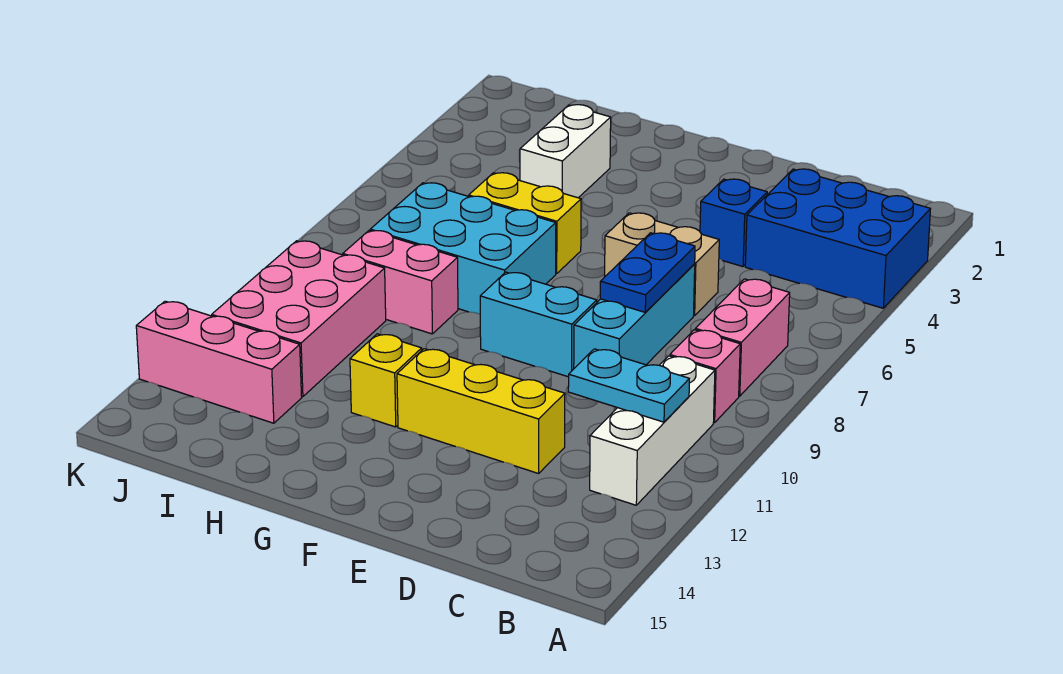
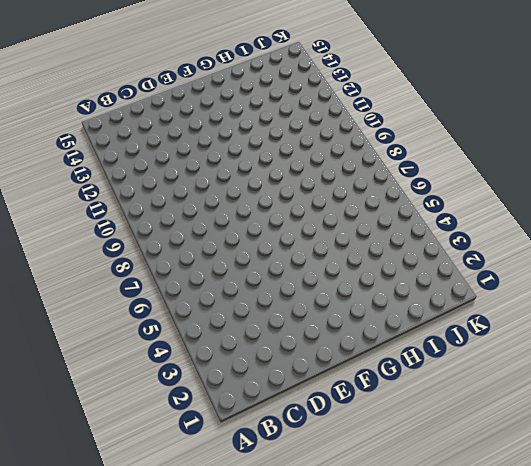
none -> blue brick A3:C4 level 1
none -> pink brick B7:B8 level 1
none -> pink brick B9 level 1

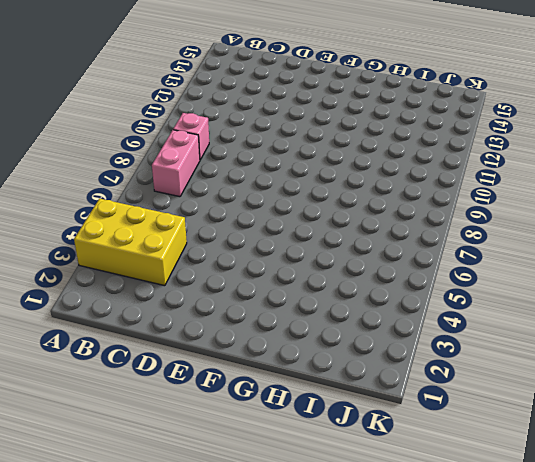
yellow brick A3:C4 level 1 -> blue brick A3:C4 level 1
none -> white brick B10:B12 level 1
none -> blue brick D4 level 1
none -> tan brick D6:E6 level 1

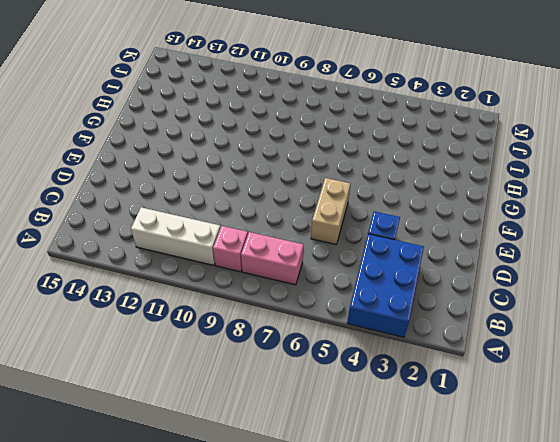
none -> cyan brick D7:D9 level 1
none -> yellow brick D12:F12 level 1
none -> cyan brick E9:F9 level 1

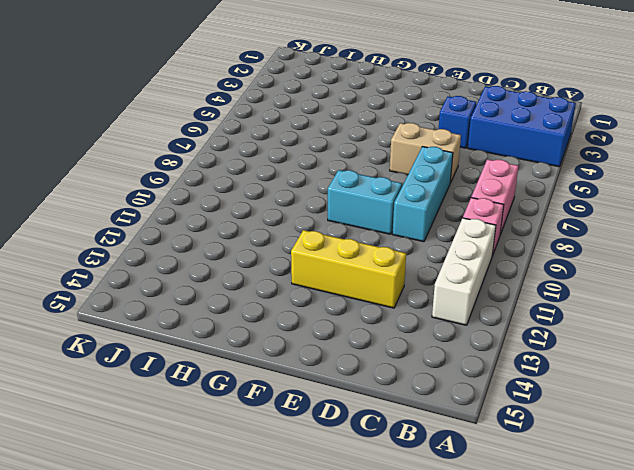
none -> yellow brick G6:H6 level 1
none -> cyan brick G7:I8 level 1
none -> yellow brick G12 level 1

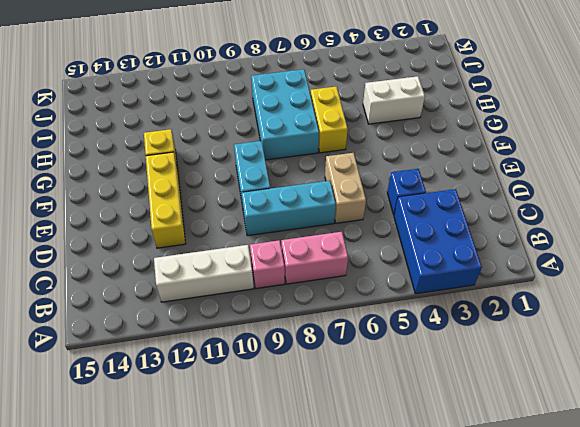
none -> pink brick H9:I9 level 1
none -> pink brick I10:J12 level 1
none -> pink brick I13:K13 level 1

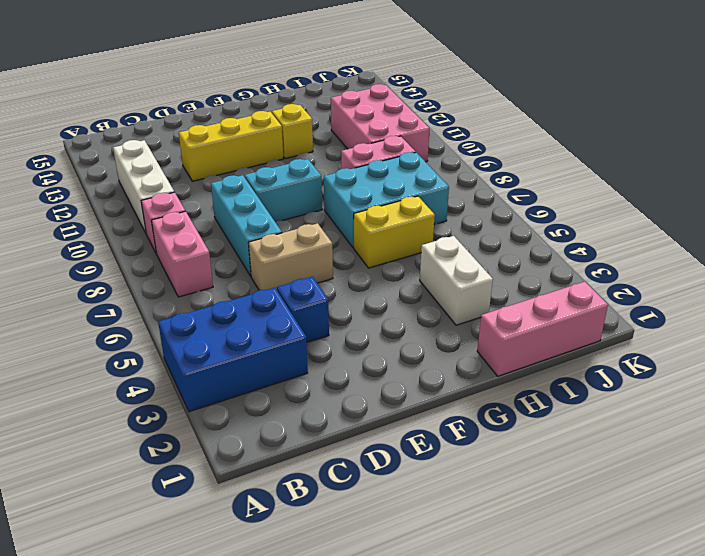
pink brick H1:J1 level 1 -> pink brick I13:K13 level 1
none -> cyan plate B11:C11 level 2
none -> blue plate D7:D8 level 2

